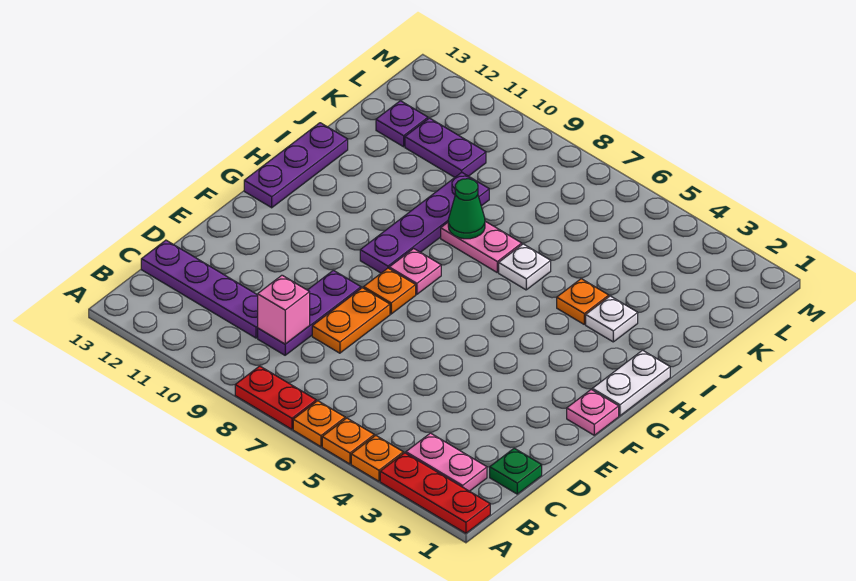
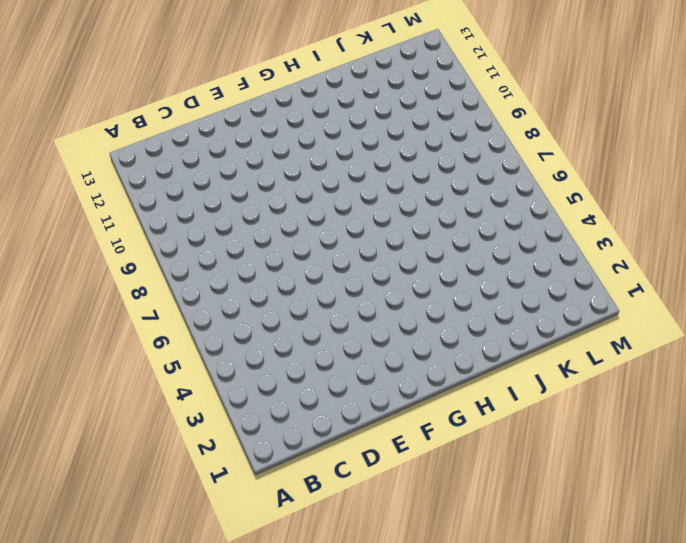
none -> red plate A1:A3 level 1
none -> orange plate A4 level 1
none -> orange plate A5 level 1

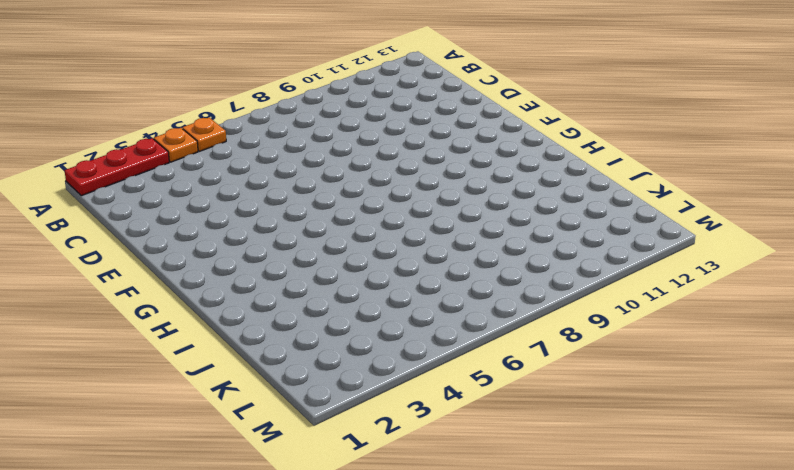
none -> orange plate A6 level 1
none -> red plate A7:A8 level 1
none -> pink plate B2:B3 level 1

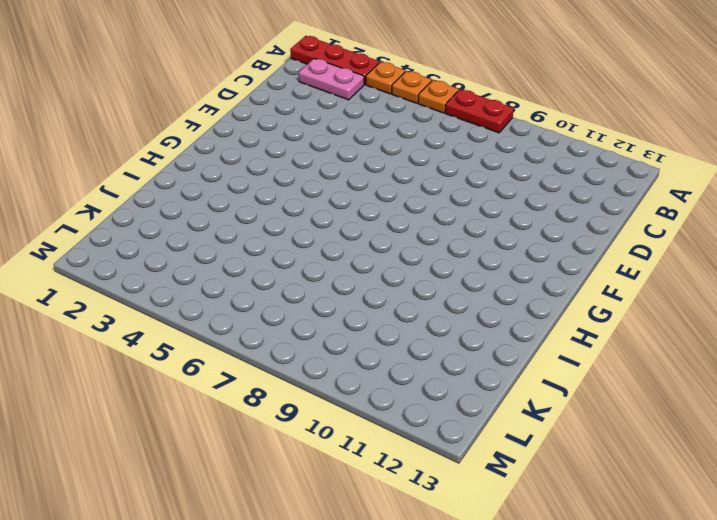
none -> green plate C1 level 1
none -> purple plate C9:E9 level 1
none -> purple plate C10:C13 level 1

